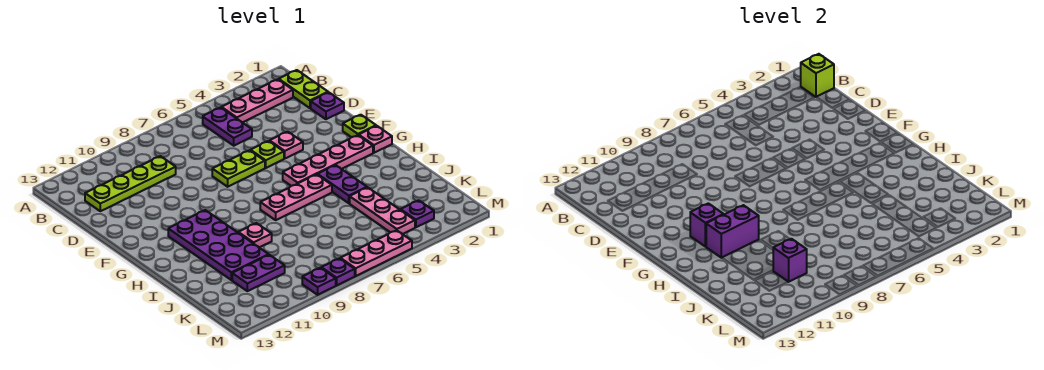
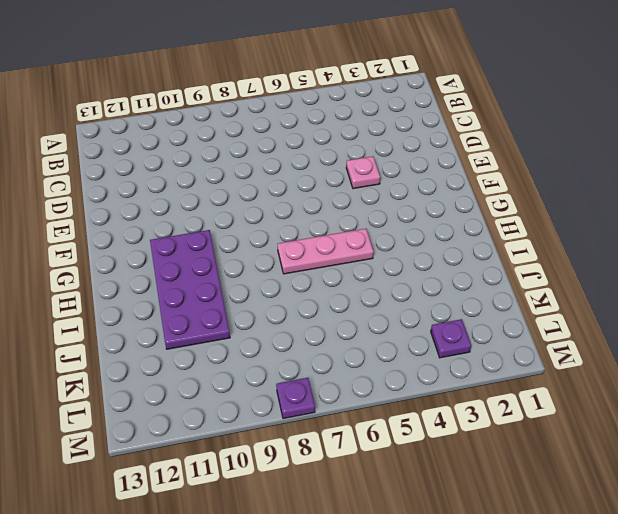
none -> lime plate B1:C1 level 1
none -> pink plate B2:B4 level 1
none -> purple plate B5:C5 level 1

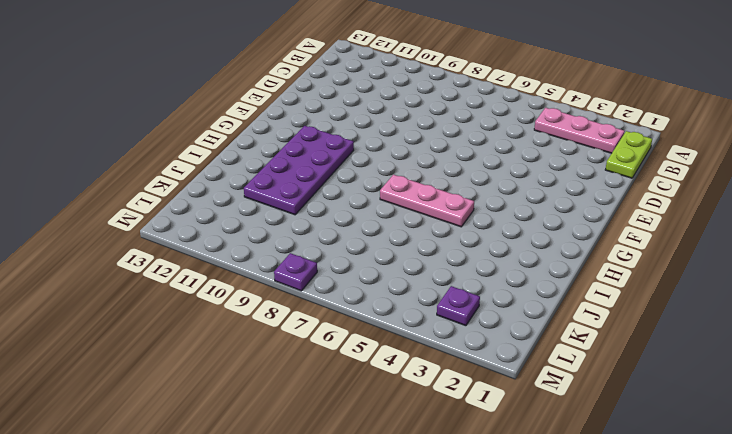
none -> purple plate B5:C5 level 1
none -> lime plate C9:C12 level 1
none -> purple plate D1 level 1

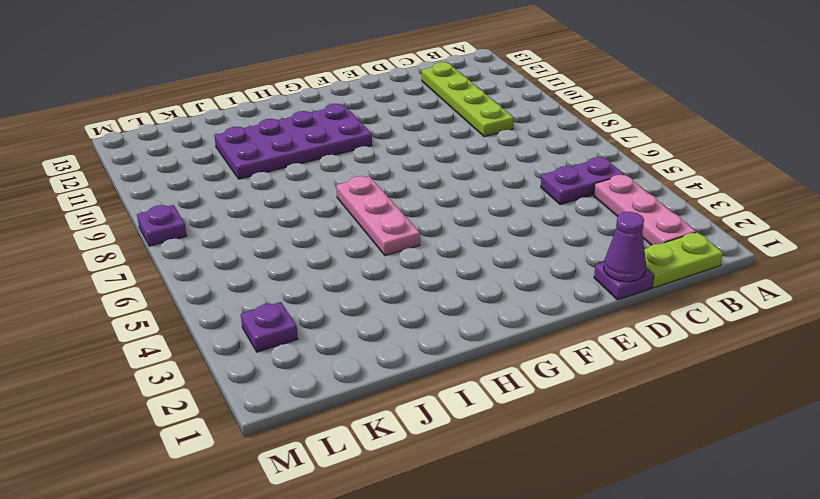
purple cone D1 level 2 -> none
none -> pink plate E4 level 1
none -> lime plate E5 level 1
none -> lime plate E6:E7 level 1

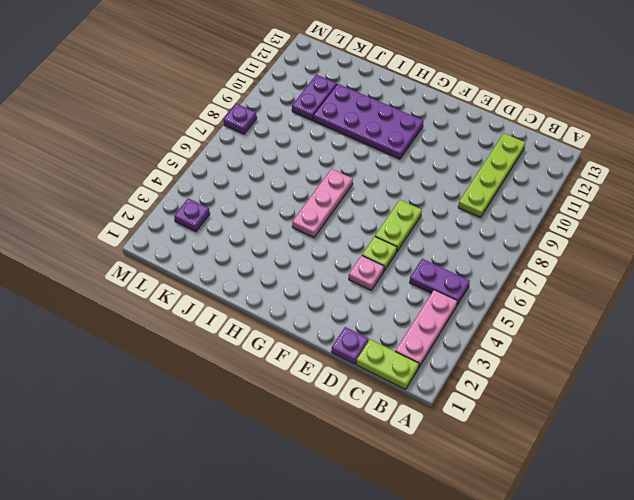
none -> lime plate F1 level 1
none -> pink plate G1 level 1
none -> pink plate G2:G5 level 1

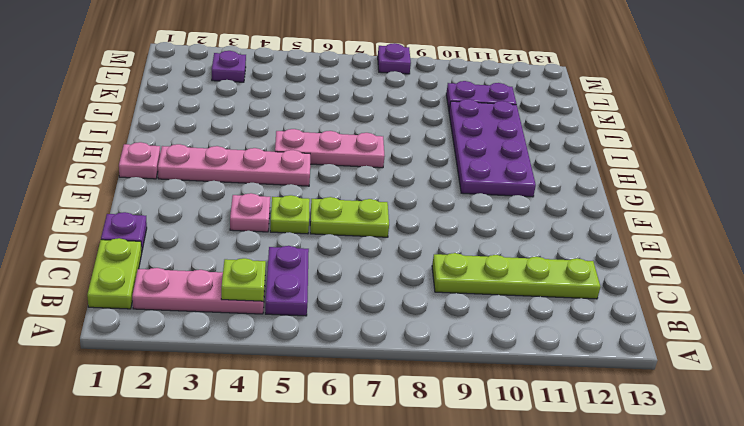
lime plate B4 level 2 -> lime plate F1 level 1
none -> purple plate H4:I4 level 1
none -> pink plate I9 level 1
none -> pink plate J4:L4 level 1

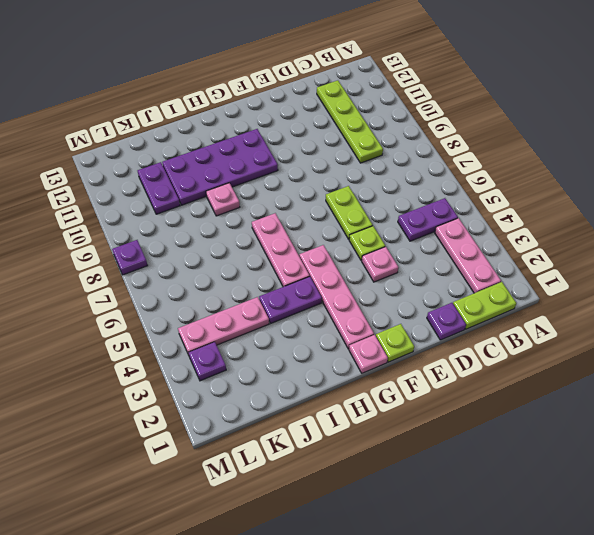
none -> pink plate M5:M7 level 1
none -> purple plate M9 level 1
none -> lime brick B1 level 2

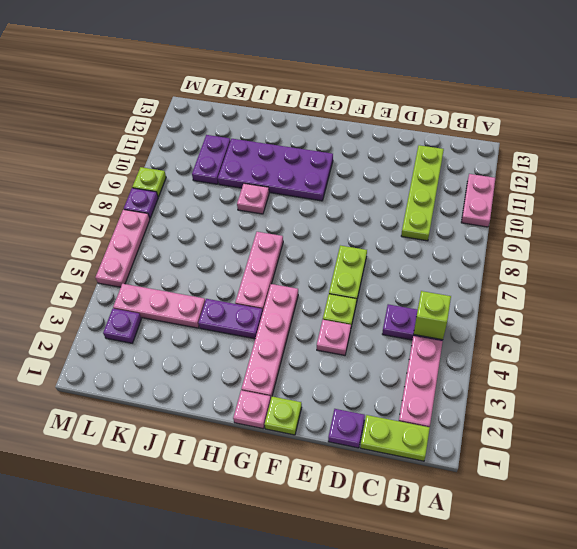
pink plate A10:A11 level 1 -> none
lime brick B5 level 2 -> lime brick B1 level 2
lime plate M9 level 1 -> purple plate M9 level 1
none -> purple brick G11 level 2
none -> purple brick H10:H11 level 2
none -> purple brick K10 level 2

